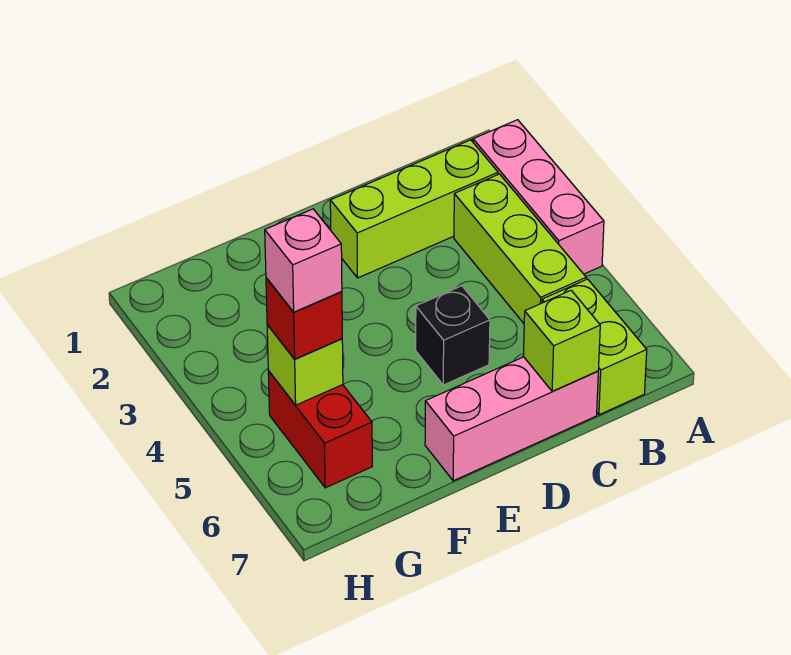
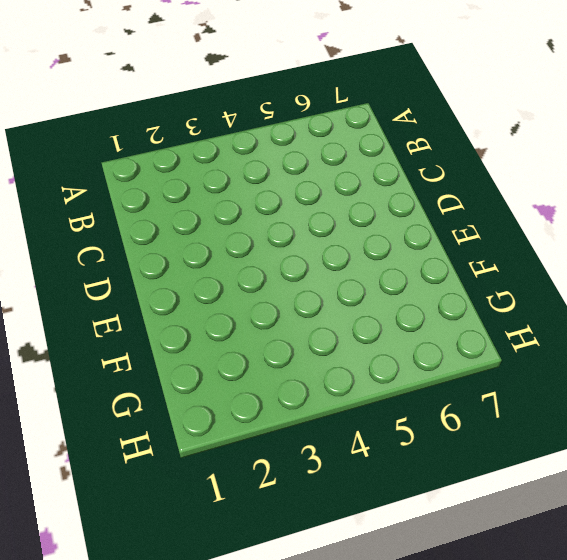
none -> pink brick A2:A4 level 1
none -> lime brick B2:D2 level 1

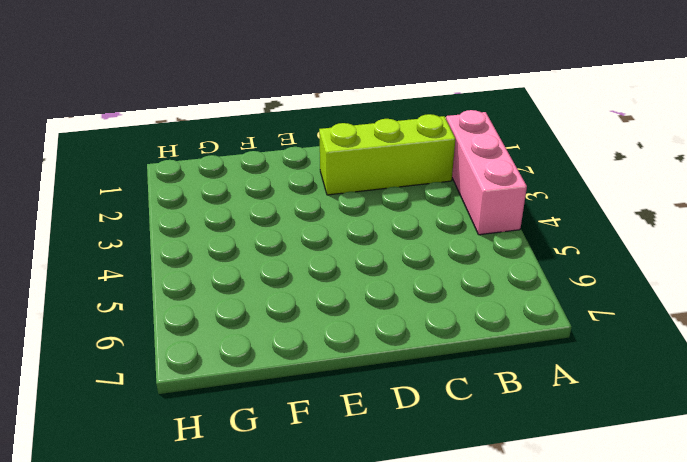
none -> lime brick B3:B5 level 1
none -> lime brick B6:B7 level 1

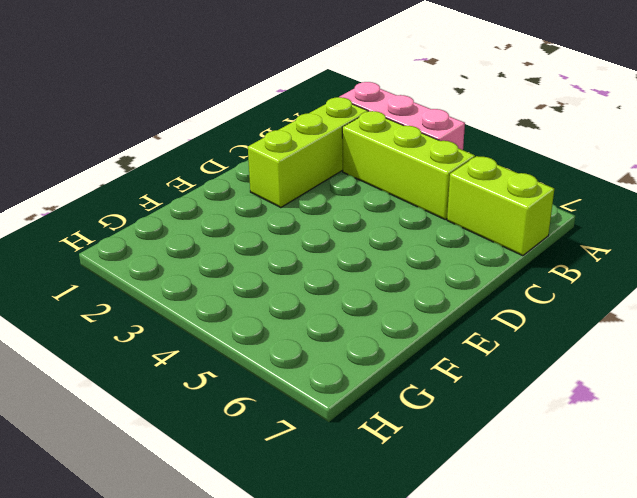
none -> pink brick C7:E7 level 1
none -> black brick D5 level 1

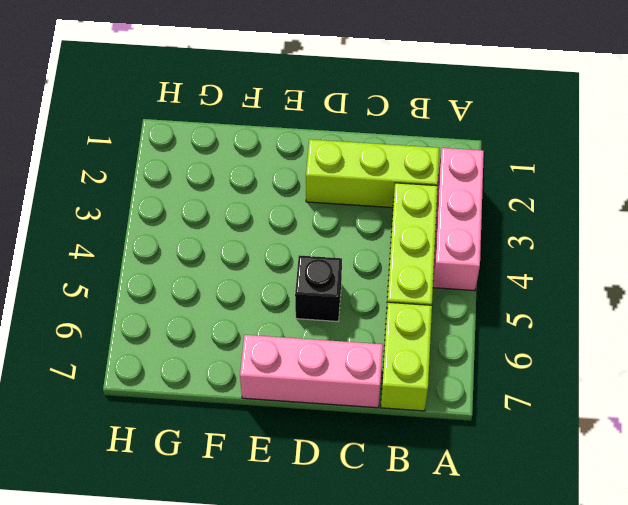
none -> red brick G5:G6 level 1
none -> lime brick C7 level 2

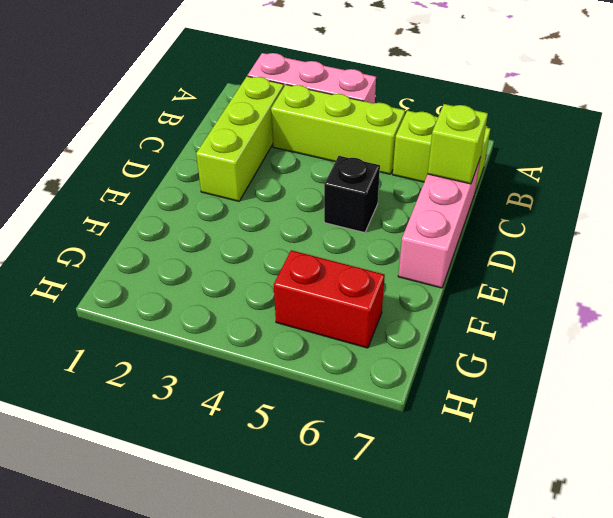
none -> lime brick G5 level 2
none -> red brick G5 level 3

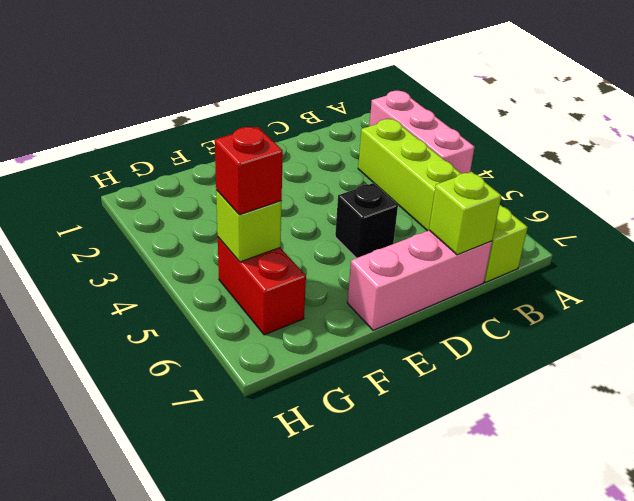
none -> lime brick B2:D2 level 1
none -> pink brick G5 level 4

